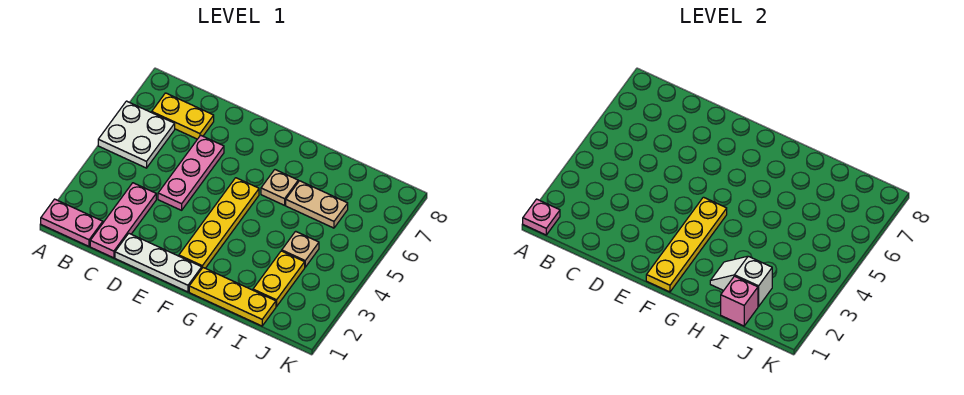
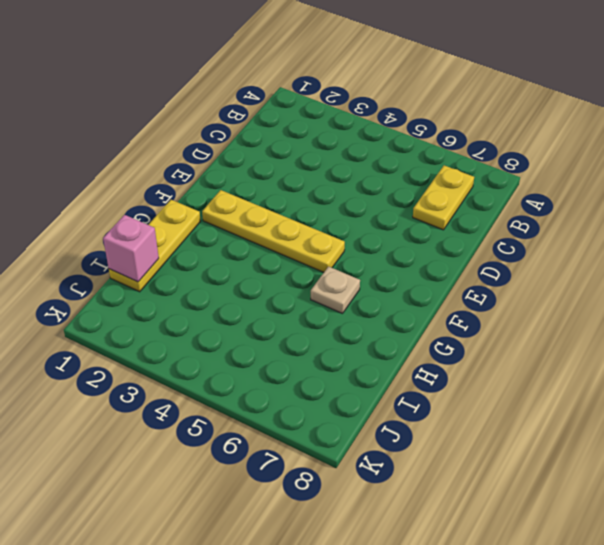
none -> pink plate A1:B1 level 1
none -> white plate A5:B6 level 1
none -> pink plate C1:C3 level 1

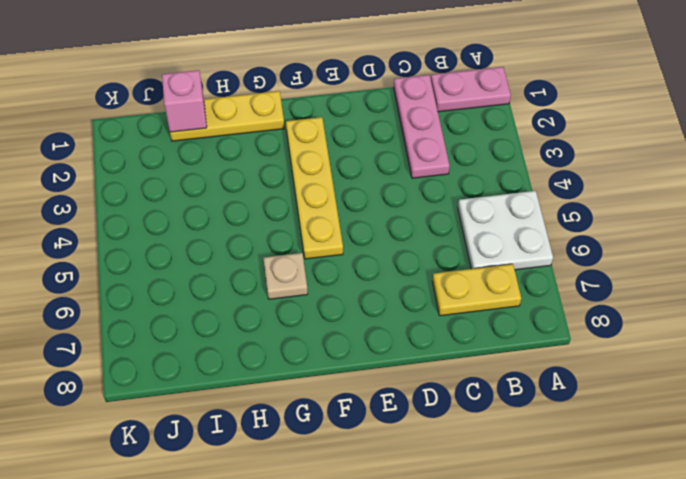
none -> white plate D1:F1 level 1
none -> pink plate D4:D6 level 1
none -> tan plate H6:I6 level 1

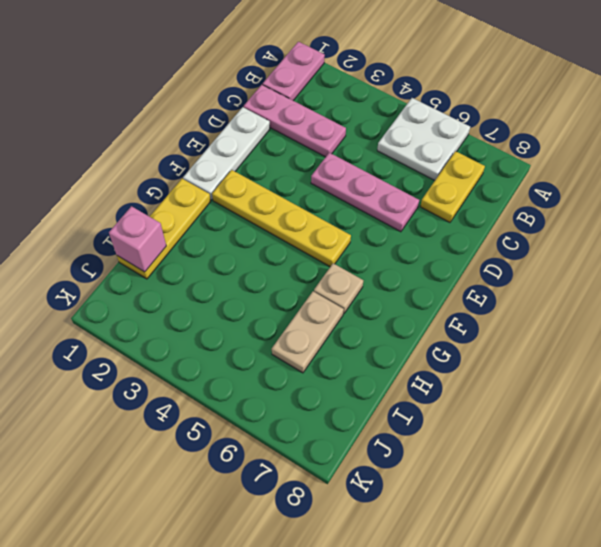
none -> yellow plate I2:I3 level 1
none -> tan plate I4 level 1
none -> pink plate A1 level 2

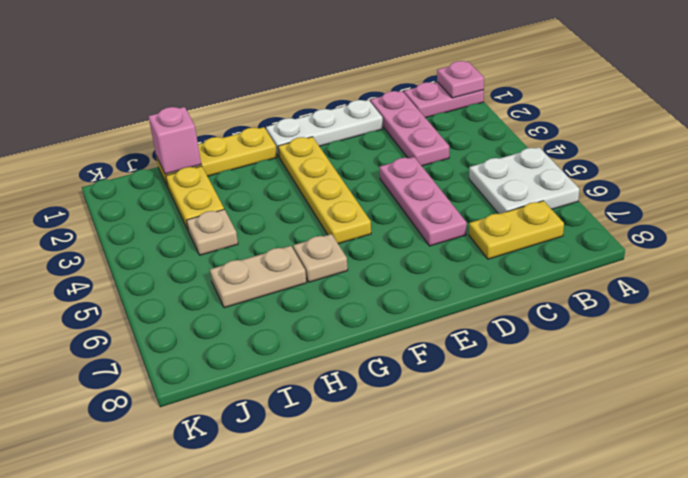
none -> yellow plate F1:F4 level 2
none -> white slope H2:I2 level 2 top I

